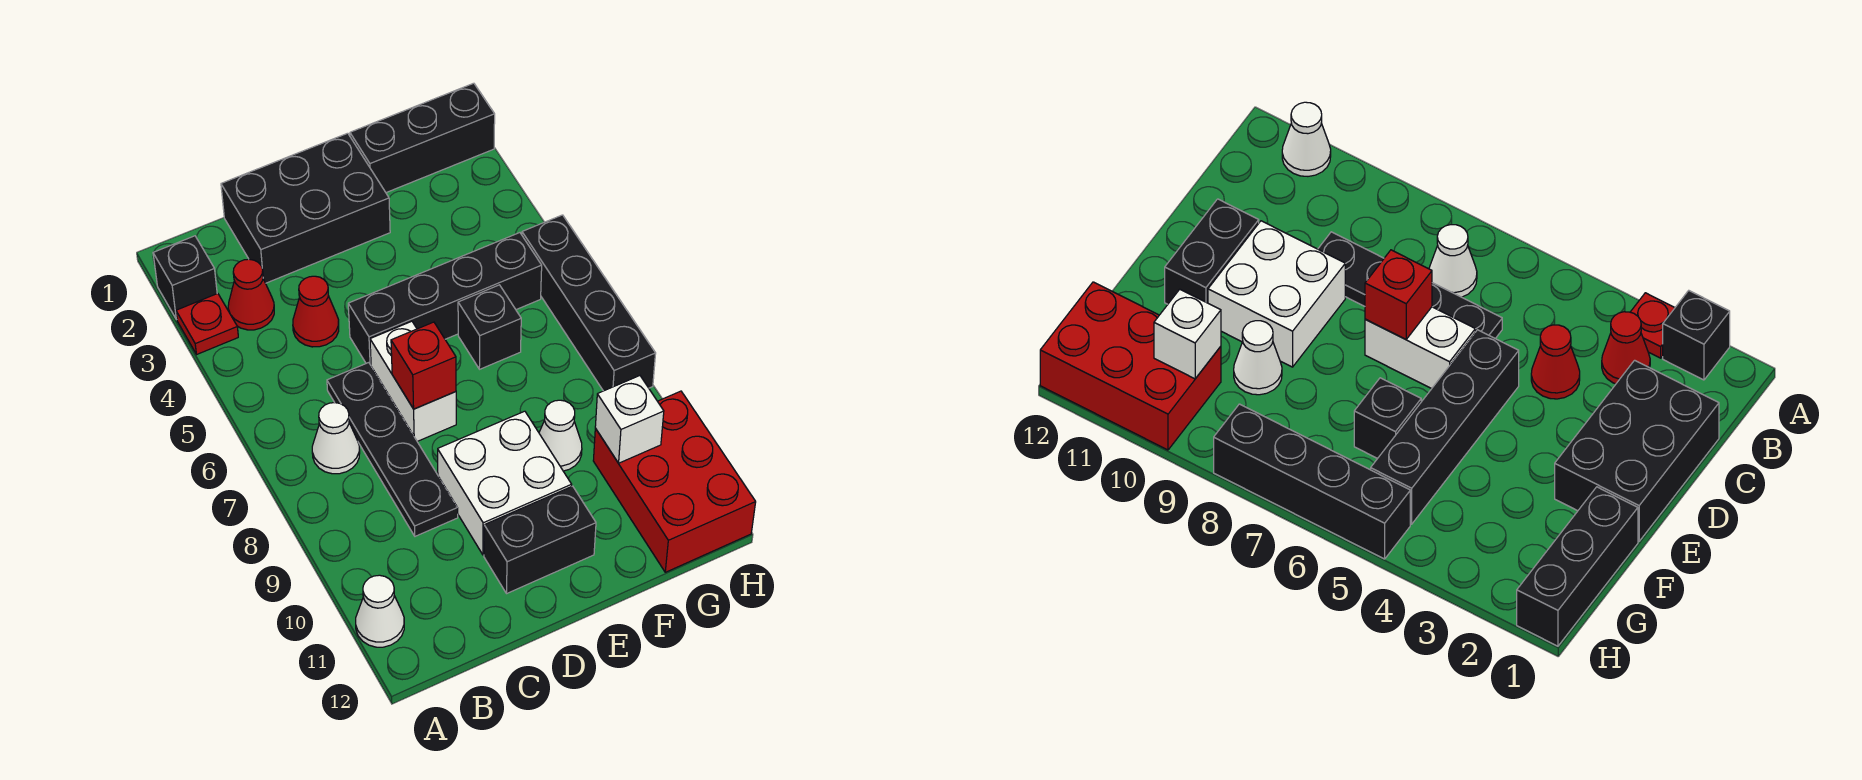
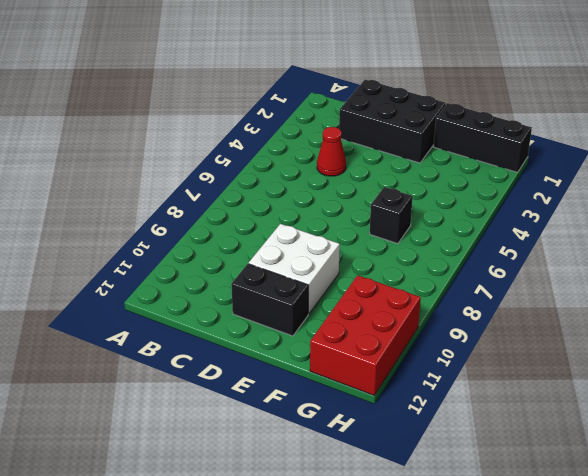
none -> black brick A2 level 1
none -> red plate A3 level 1
none -> white cone A11 level 1

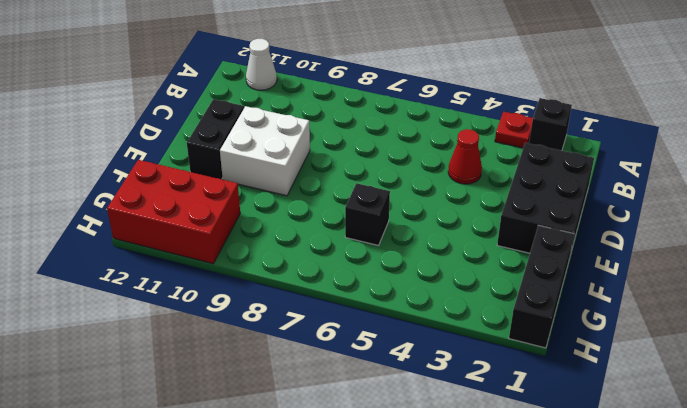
none -> red cone B3 level 1
none -> white cone B7 level 1
none -> black plate C6:C9 level 1

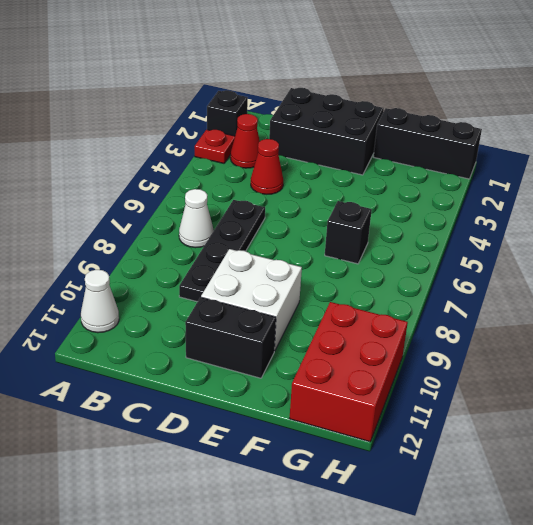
none -> black brick D5:G5 level 1
none -> white brick D6:D7 level 1
none -> white cone F9 level 1

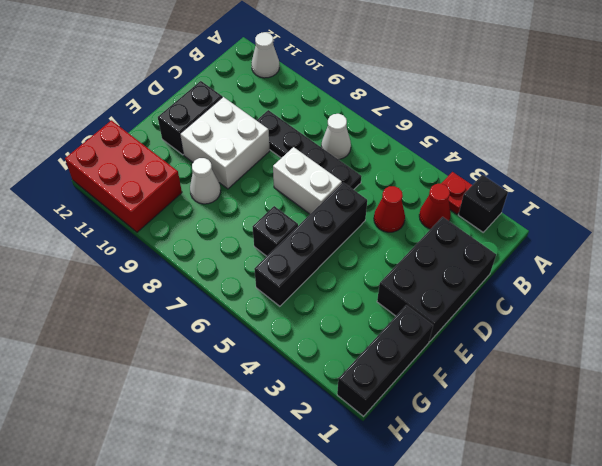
none -> black brick H5:H8 level 1
none -> red brick D7 level 2
none -> white brick G10 level 2

